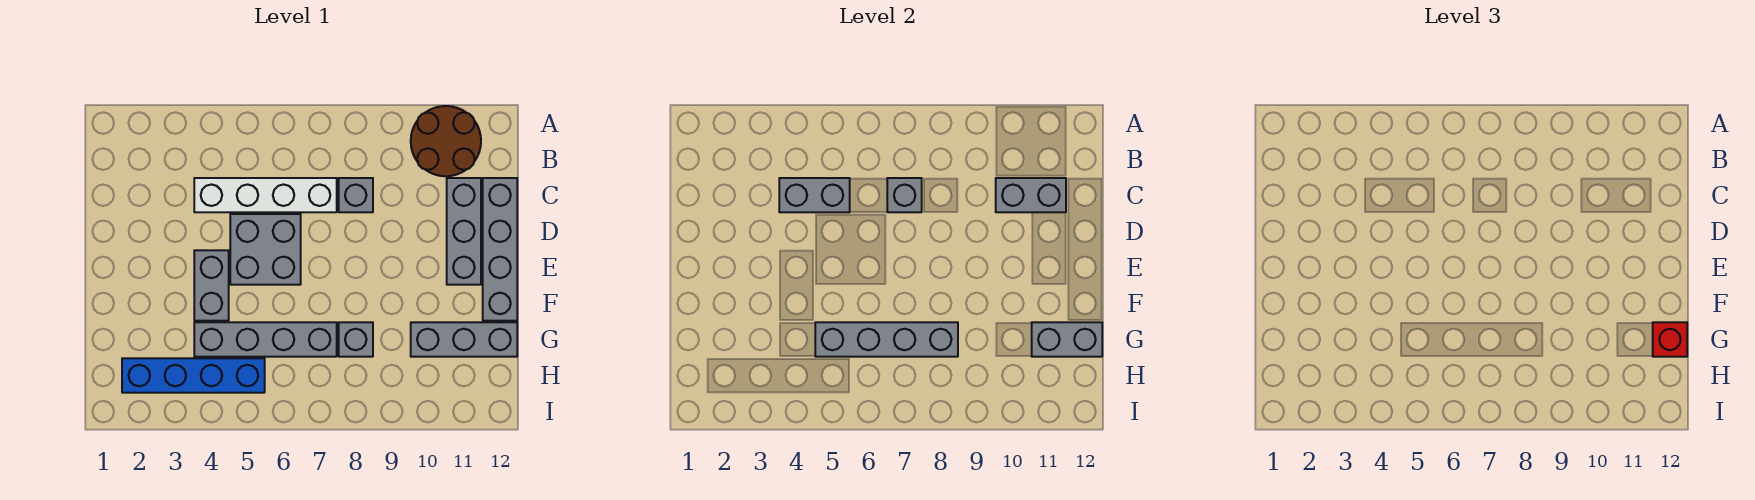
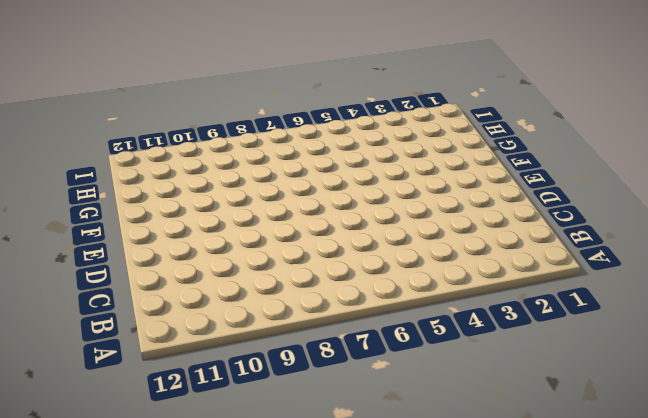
none -> brown round brick A10:B11 level 1
none -> white brick C4:C7 level 1
none -> grey brick C8 level 1

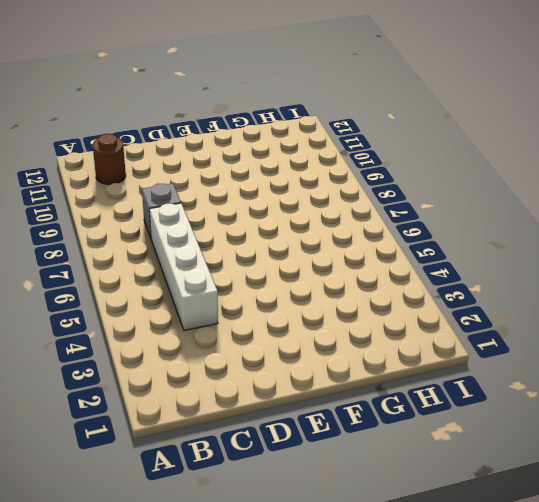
brown round brick B11 level 1 -> brown round brick A10:B11 level 1
none -> grey brick C11:E11 level 1
none -> grey brick C12:F12 level 1
none -> grey brick D5:E6 level 1

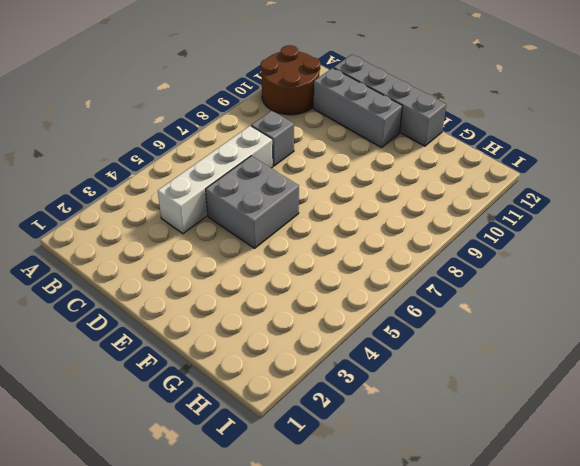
none -> grey brick E4:F4 level 1
none -> grey brick G4:G7 level 1
none -> grey brick G8 level 1

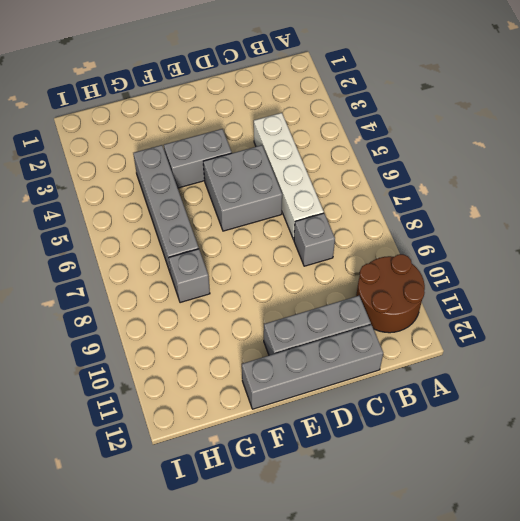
none -> grey brick G10:G12 level 1
none -> blue brick H2:H5 level 1
none -> grey brick C4:C5 level 2

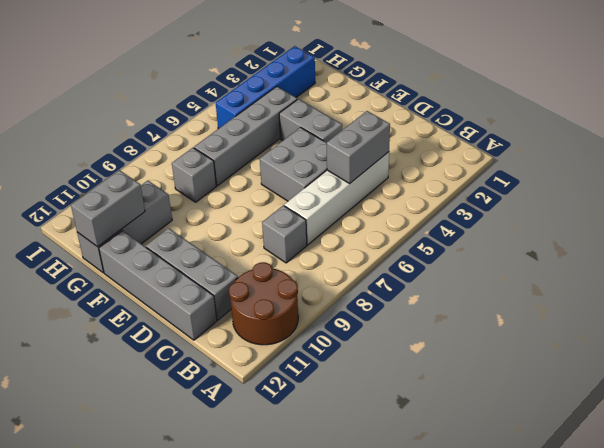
none -> grey brick C7 level 2
none -> grey brick C10:C11 level 2
none -> grey brick G5:G8 level 2

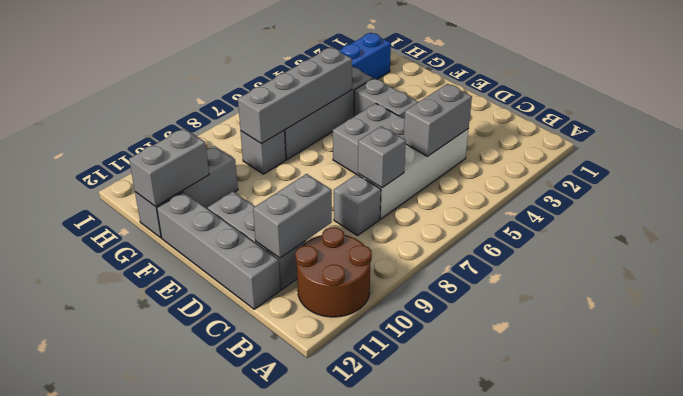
none -> red brick G12 level 3

